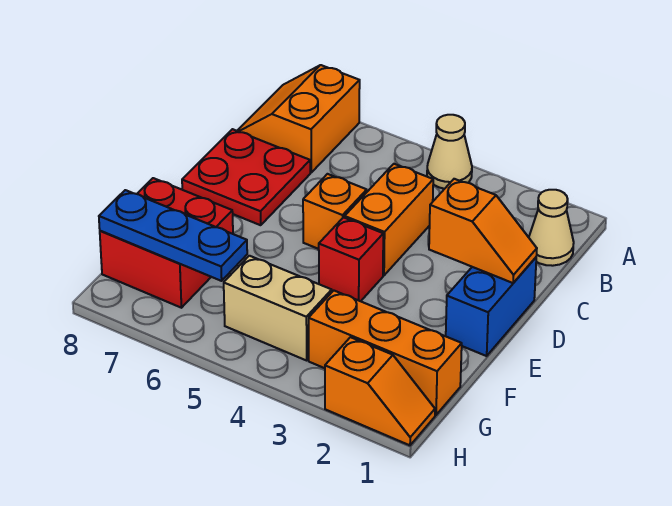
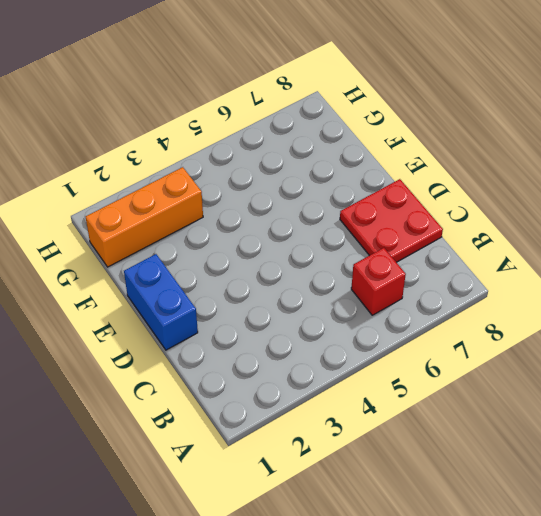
red brick B6 level 1 -> red brick E4 level 1
none -> tan cone A4 level 1
none -> orange slope A7:B8 level 1 top 7
none -> tan cone B1 level 1

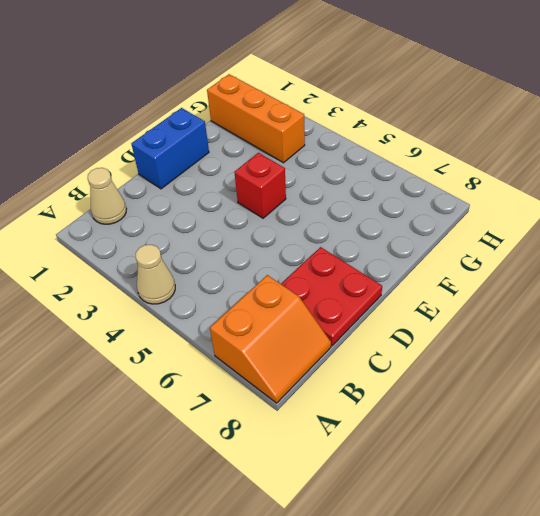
none -> orange brick C4:D4 level 1
none -> orange brick D5 level 1
none -> red brick F7:G8 level 1

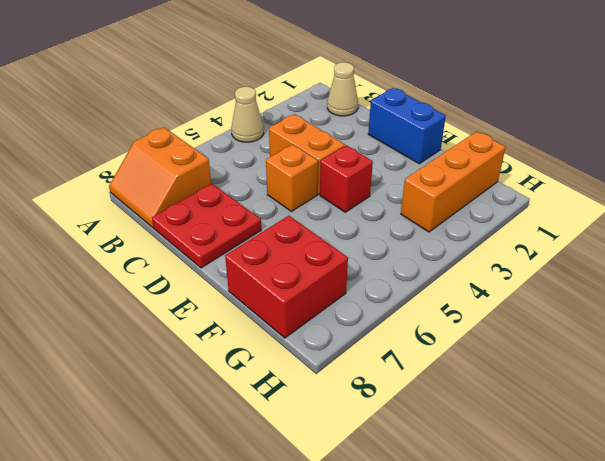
none -> tan brick G4:G5 level 1
none -> orange slope H1:H2 level 1 top 2
none -> orange slope D1:D2 level 2 top 2

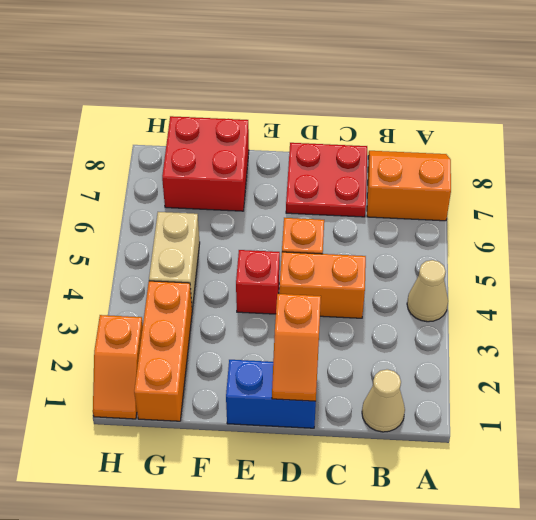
none -> blue plate G6:G8 level 2

